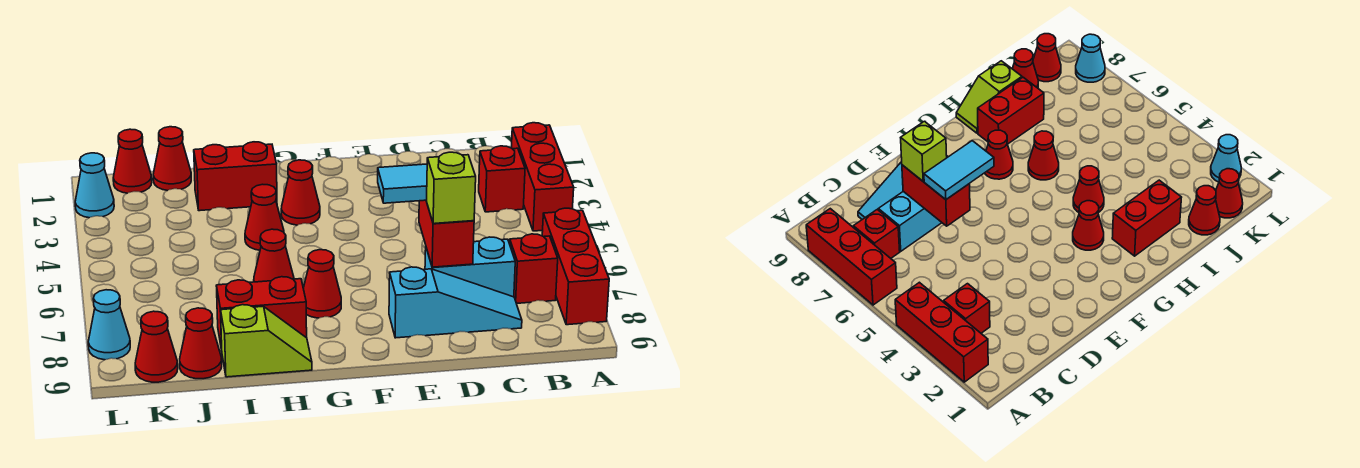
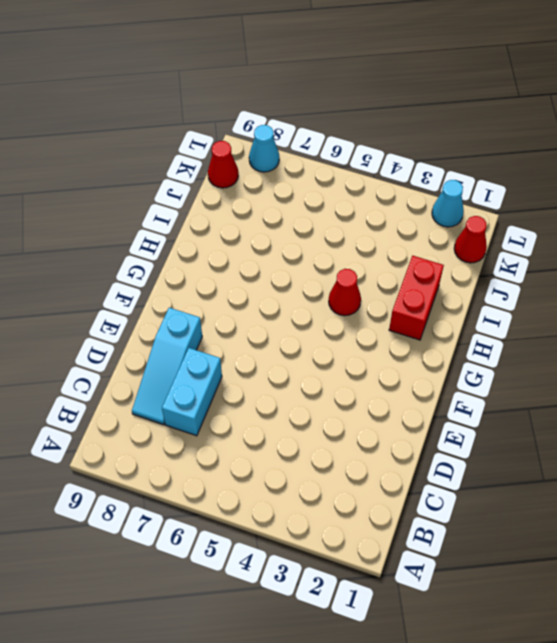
none -> red brick A2:A4 level 1
none -> red brick A6:A8 level 1
none -> red brick B3 level 1

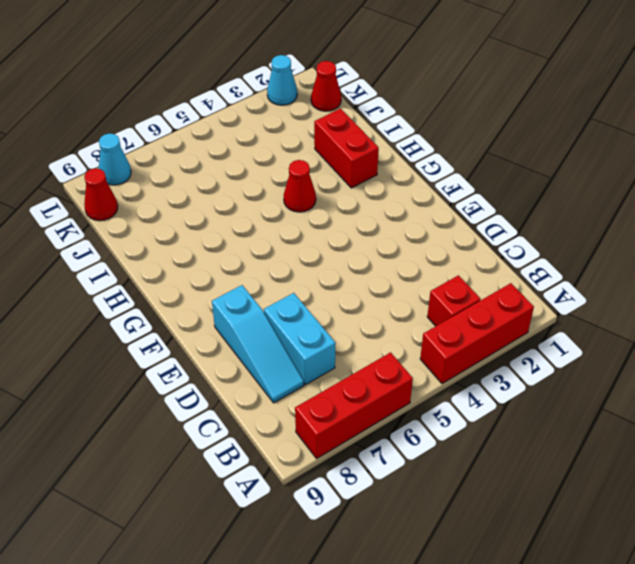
none -> red brick B7 level 1
none -> red cone G3 level 1
none -> red cone G7 level 1

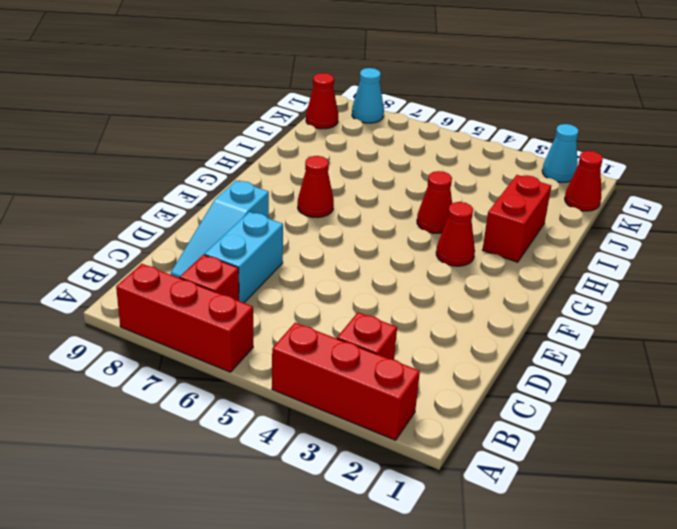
none -> red cone H6 level 1
none -> red brick H8:I8 level 1
none -> lime slope H9:I9 level 1 top I

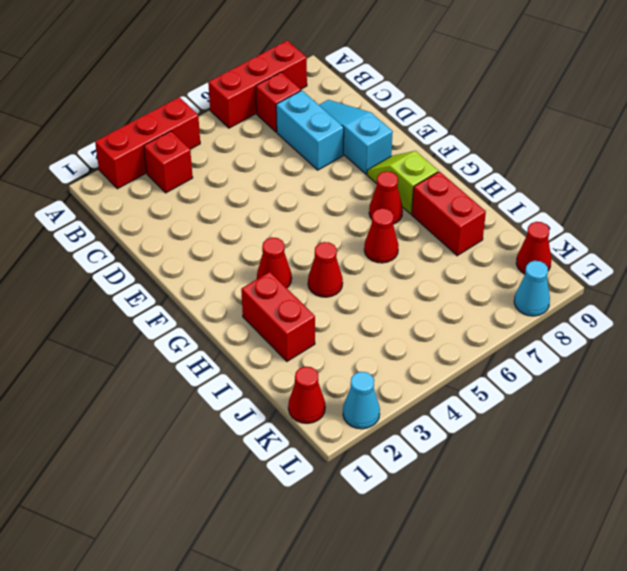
lime slope F8:G8 level 1 top G -> lime slope H9:I9 level 1 top I
none -> red cone J1 level 1
none -> red cone J9 level 1
none -> red brick D6:D7 level 2

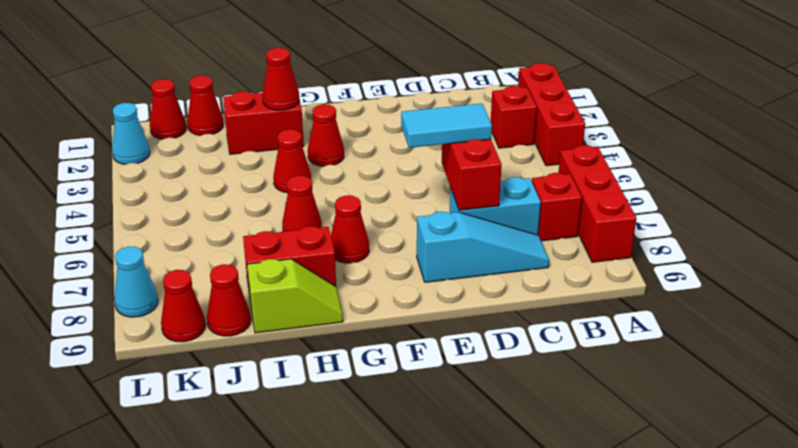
red cone H2 level 2 -> none
none -> lime brick D7 level 3

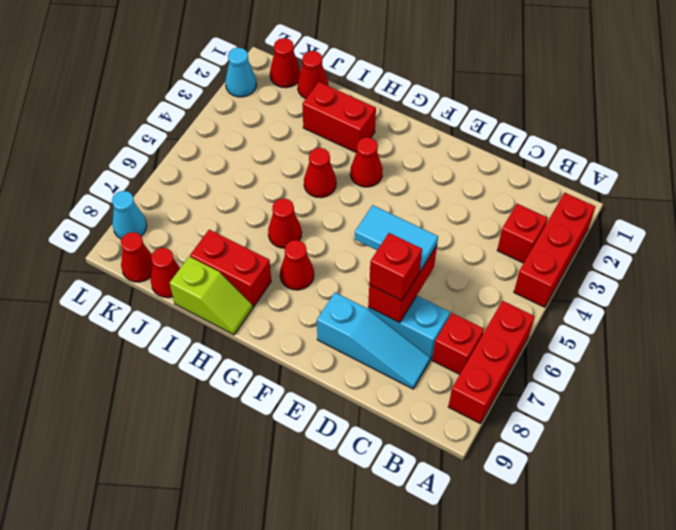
red brick D7 level 3 -> lime brick D7 level 3

